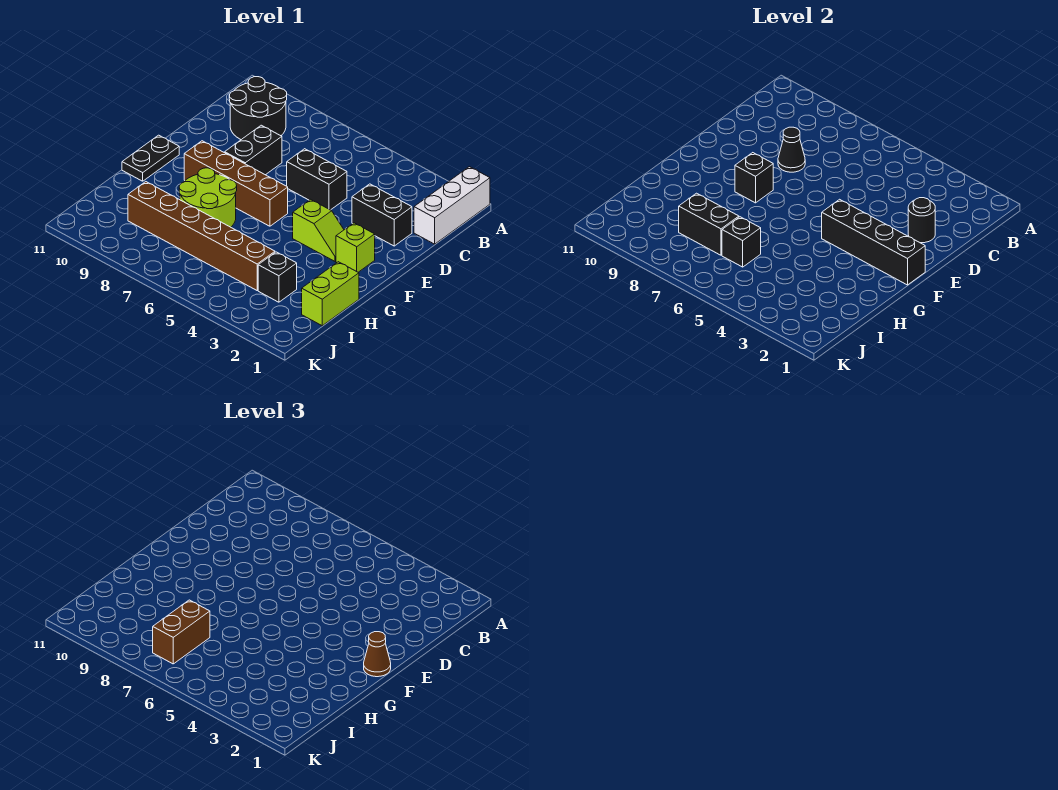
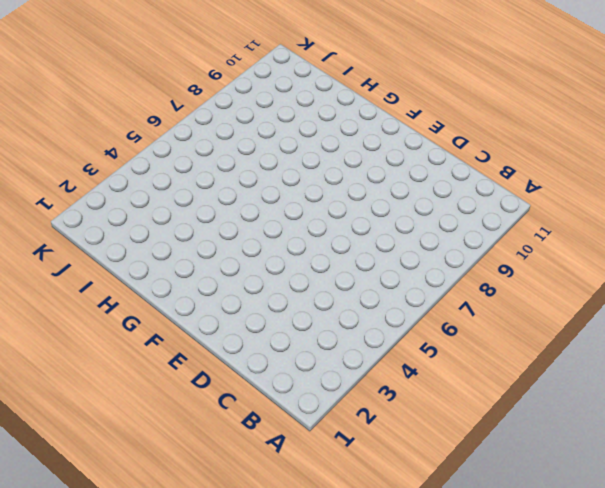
none -> white brick A1:C1 level 1
none -> black round brick B9:C10 level 1
none -> black brick D2:D3 level 1

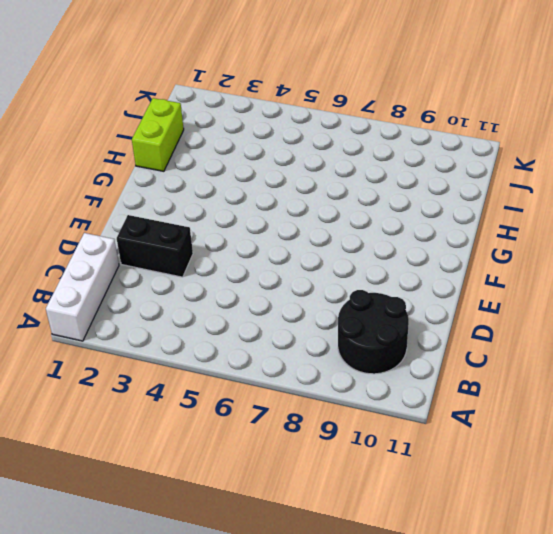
none -> black brick D5:D6 level 1
none -> black brick D8:E8 level 1
none -> lime brick F2 level 1

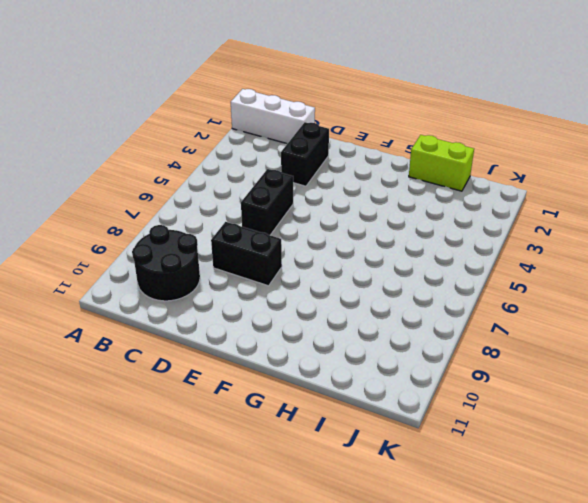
none -> lime brick F2 level 1
none -> lime slope F3:F4 level 1 top 4
none -> brown brick F6:F9 level 1

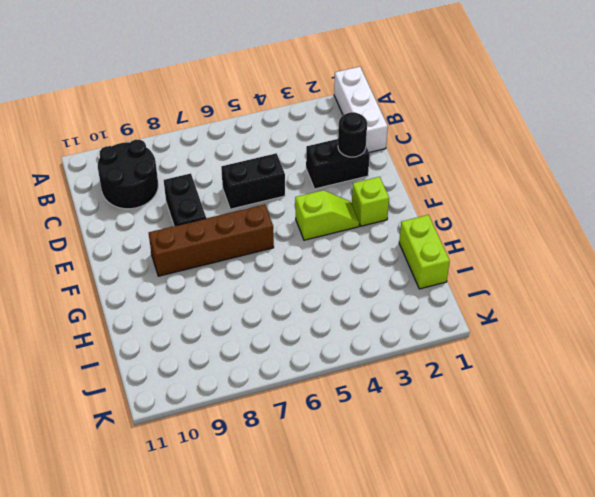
none -> black plate F11:G11 level 1
none -> lime round brick G7:H8 level 1
none -> black brick I3 level 1

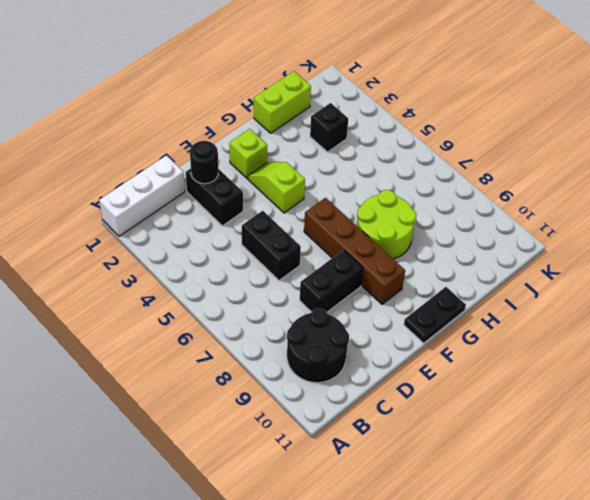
none -> brown brick I4:I9 level 1
none -> black cone D8 level 2
none -> black brick F1:F4 level 2

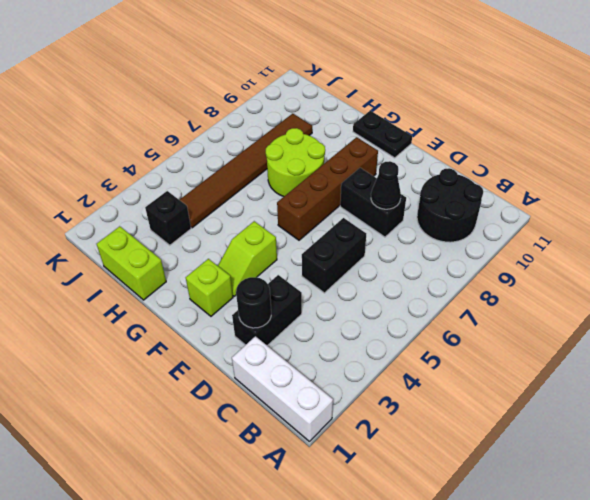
brown tile I4:I9 level 1 -> brown brick I4:I9 level 1
none -> black brick F1:F4 level 2
none -> black brick F8 level 2
none -> black brick I6 level 2

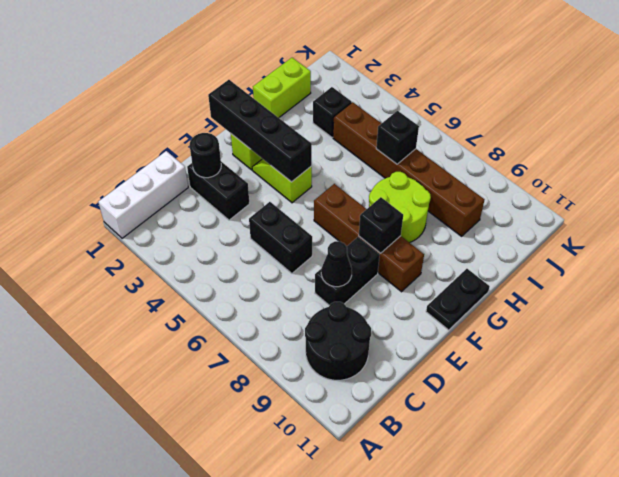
none -> black brick I7:I8 level 2
none -> brown cone F1 level 3
none -> brown brick I7:J7 level 3

